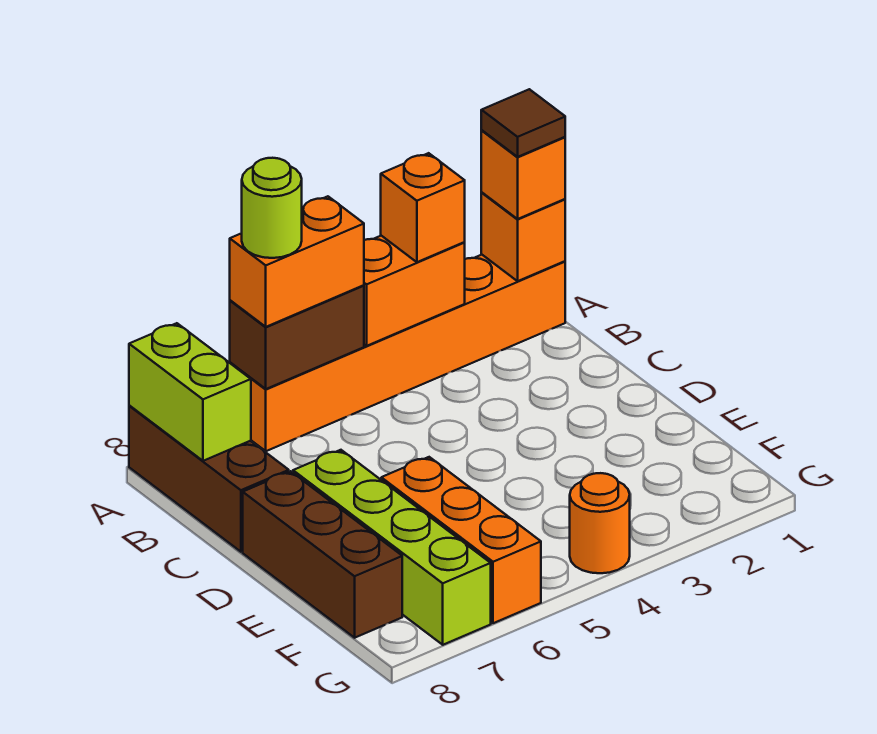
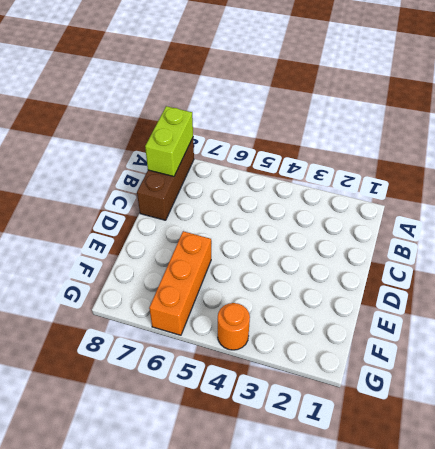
none -> orange brick A1:A6 level 1
none -> lime brick D7:G7 level 1
none -> brown brick D8:F8 level 1

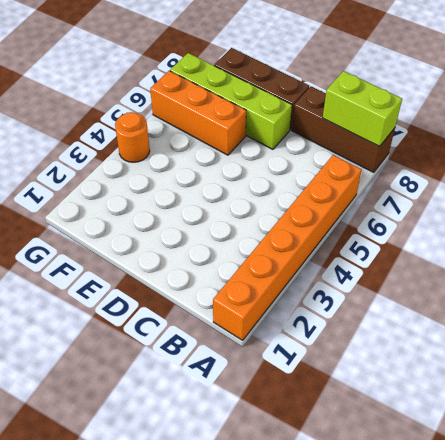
none -> orange brick A1 level 2
none -> orange brick A3:A4 level 2
none -> brown brick A5:A6 level 2

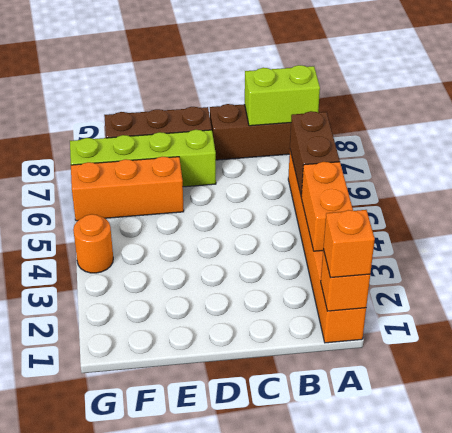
none -> orange brick A3 level 3
none -> orange brick A5:A6 level 3
none -> brown tile A1 level 4

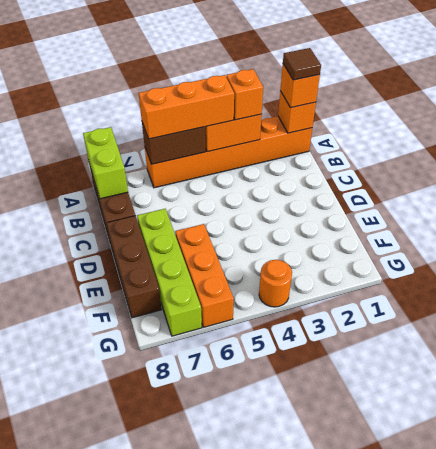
orange brick A4:A6 level 3 -> orange brick A5:A6 level 3
none -> lime round brick A6 level 4

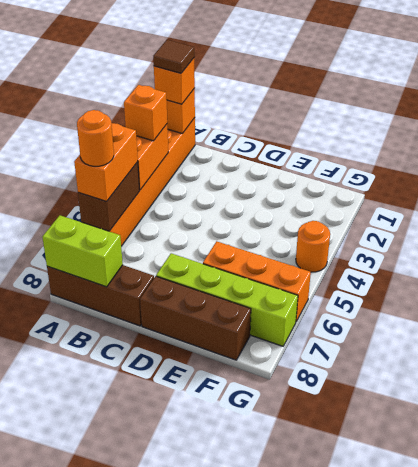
orange round brick A6 level 4 -> lime round brick A6 level 4

